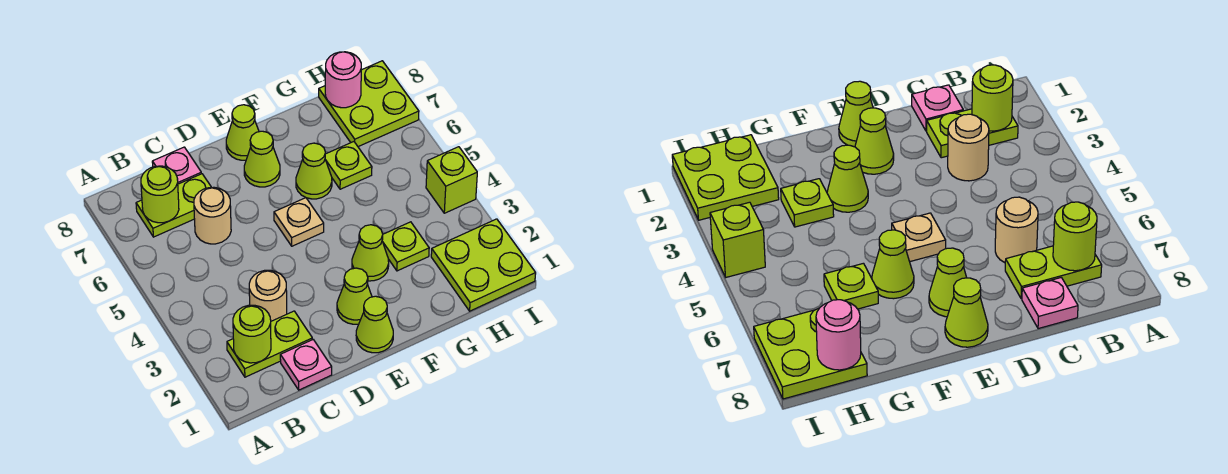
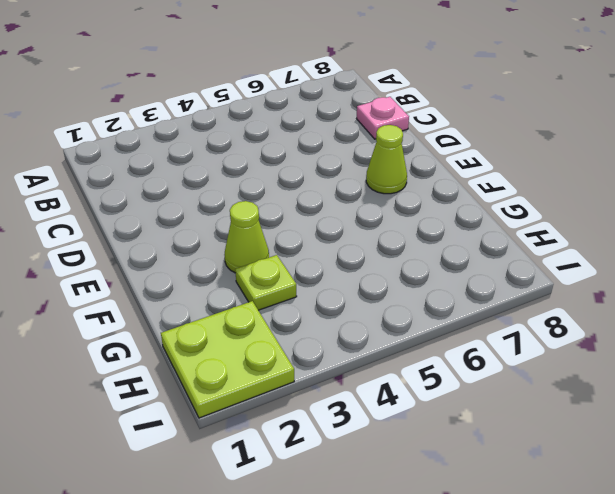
none -> lime plate B2:C2 level 1
none -> lime plate B7:C7 level 1
none -> pink plate C1 level 1

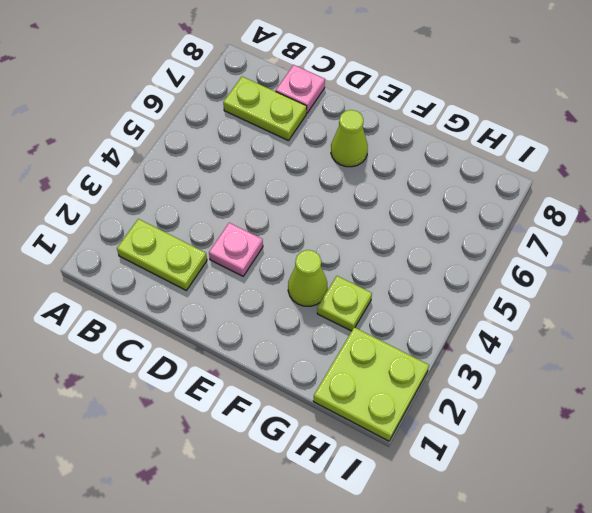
pink plate D3 level 1 -> pink plate C1 level 1
none -> tan round brick C3 level 1
none -> tan round brick C6 level 1
none -> lime cone E1 level 1

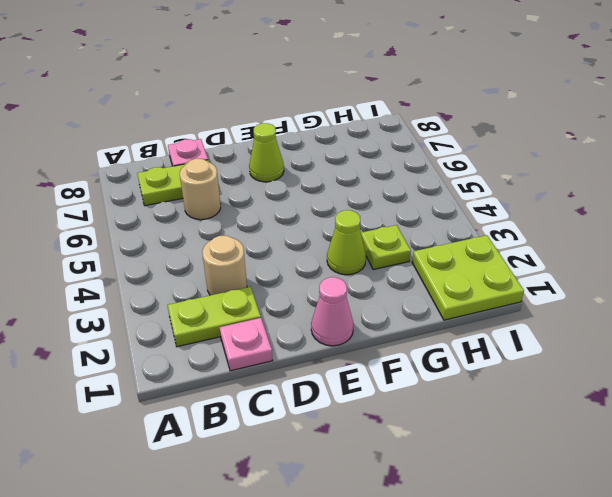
pink cone E1 level 1 -> lime cone E1 level 1
none -> lime cone E2 level 1
none -> tan plate E5 level 1
none -> lime cone E8 level 1

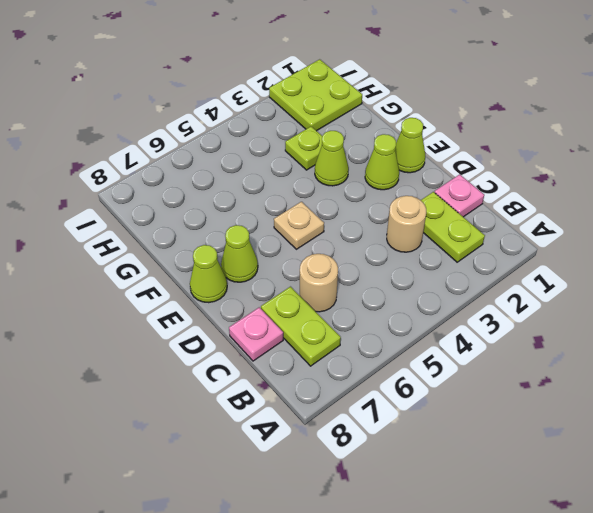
none -> lime cone F6 level 1
none -> lime plate G6 level 1
none -> lime plate H7:I8 level 1

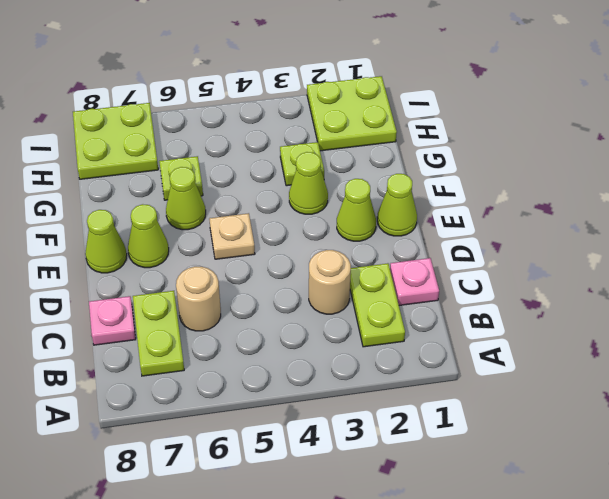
none -> lime brick I4 level 1
none -> lime round brick B2 level 2
none -> lime round brick B7 level 2

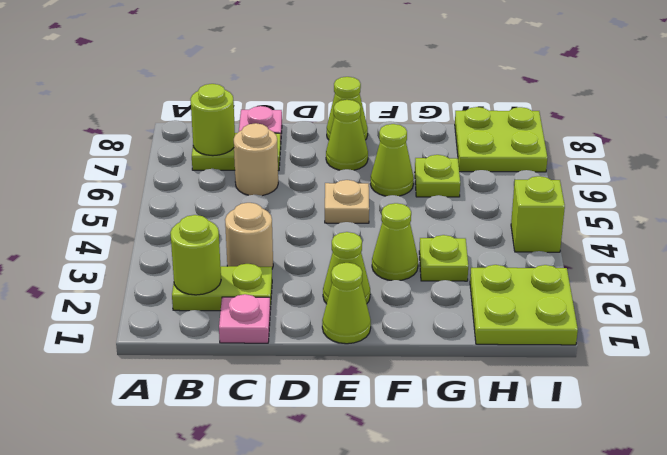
none -> pink round brick H8 level 2

